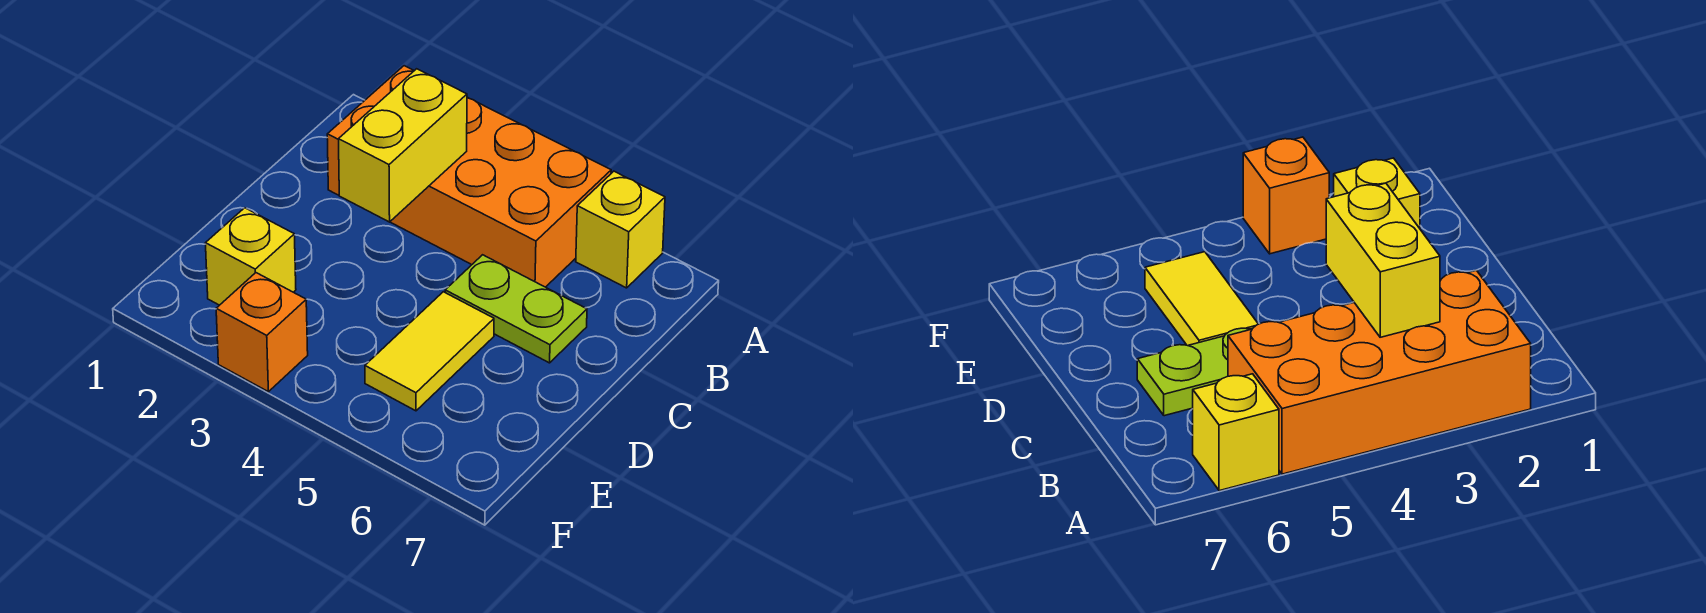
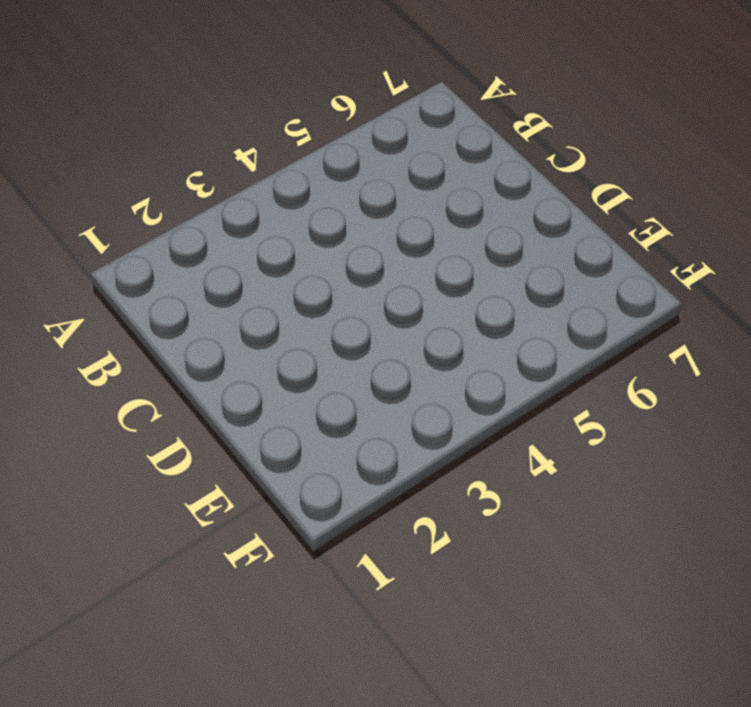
none -> orange brick A2:B5 level 1
none -> yellow brick A6 level 1

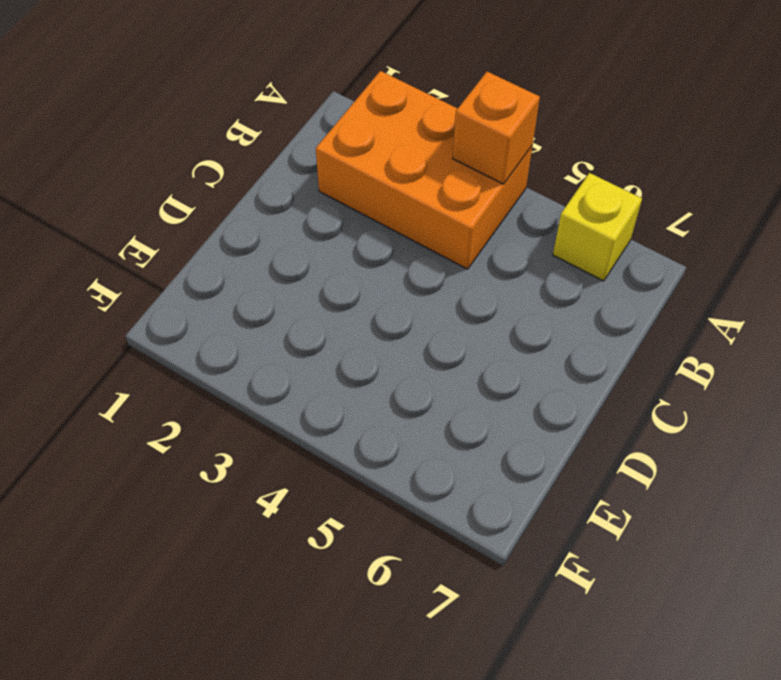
orange brick A2:B4 level 1 -> orange brick A2:B5 level 1
orange brick A4 level 2 -> orange brick F3 level 1
none -> lime plate C5:C6 level 1
none -> yellow tile D5:E5 level 1

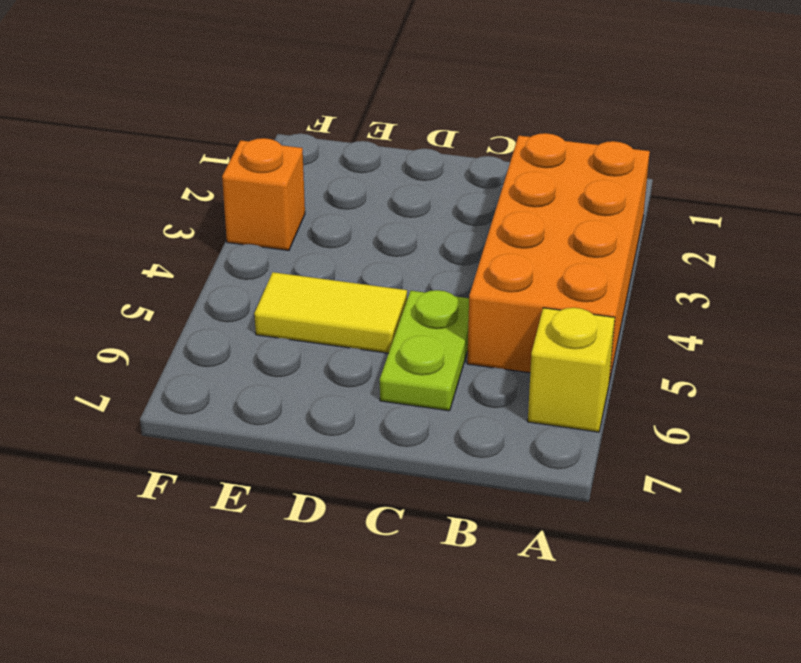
none -> yellow brick E2 level 1
none -> yellow brick B3:C3 level 2

